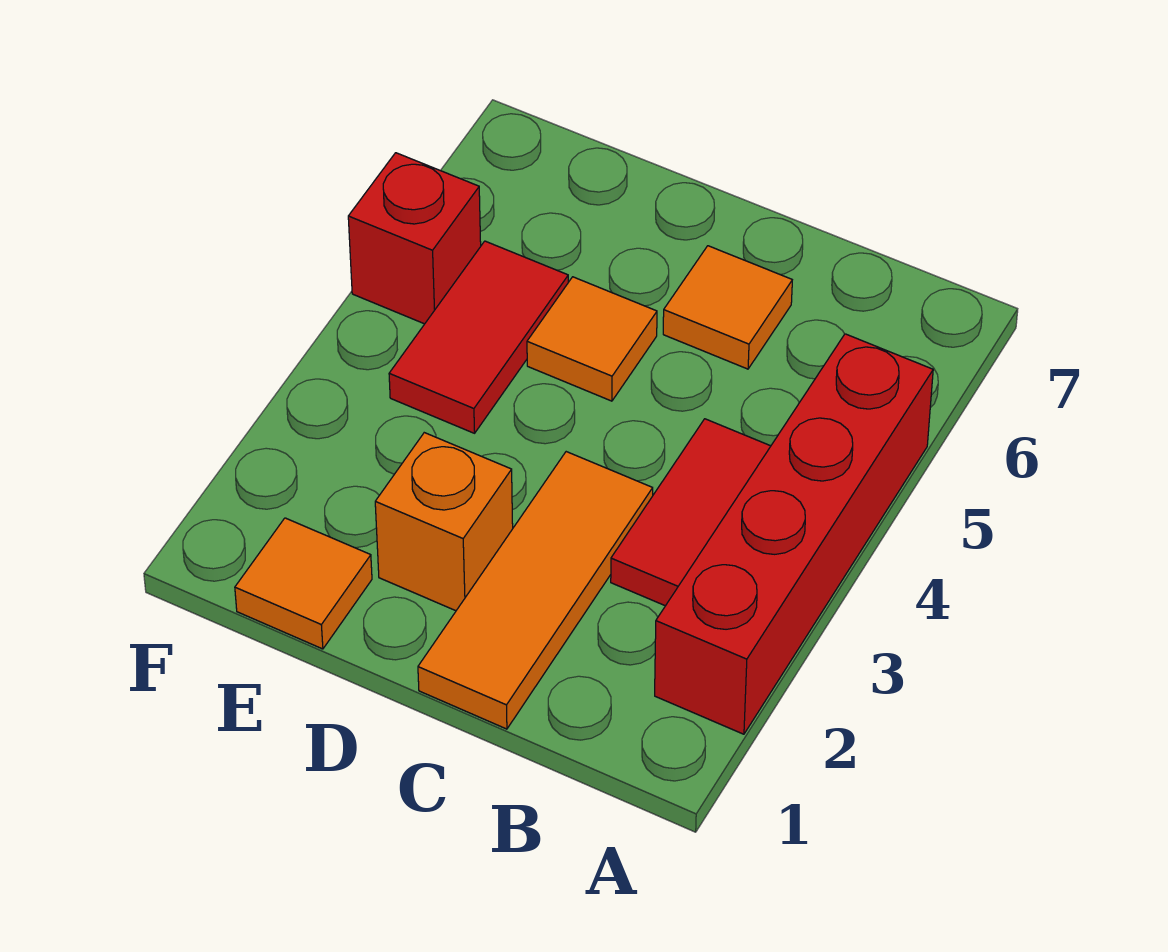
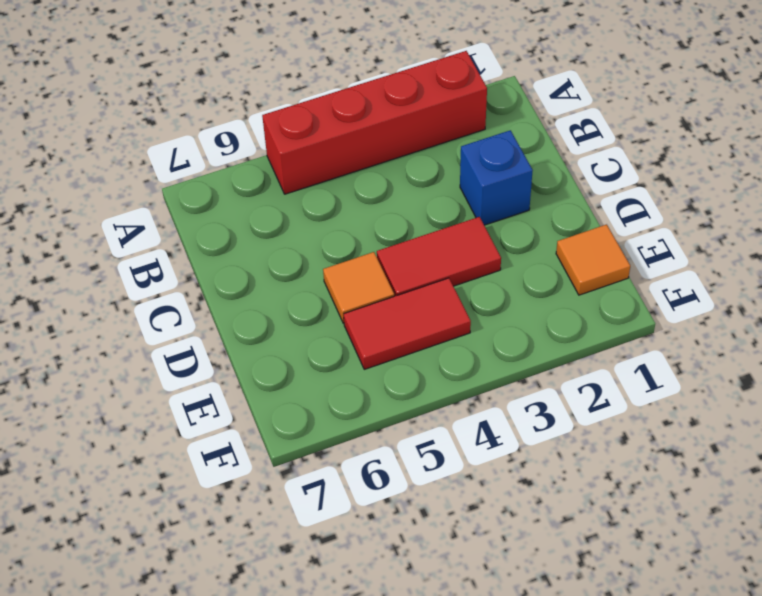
blue brick C2 level 1 -> orange tile C1:C3 level 1
red tile D3:D4 level 1 -> red tile B3:B4 level 1
none -> orange tile C6 level 1
none -> orange brick D2 level 1

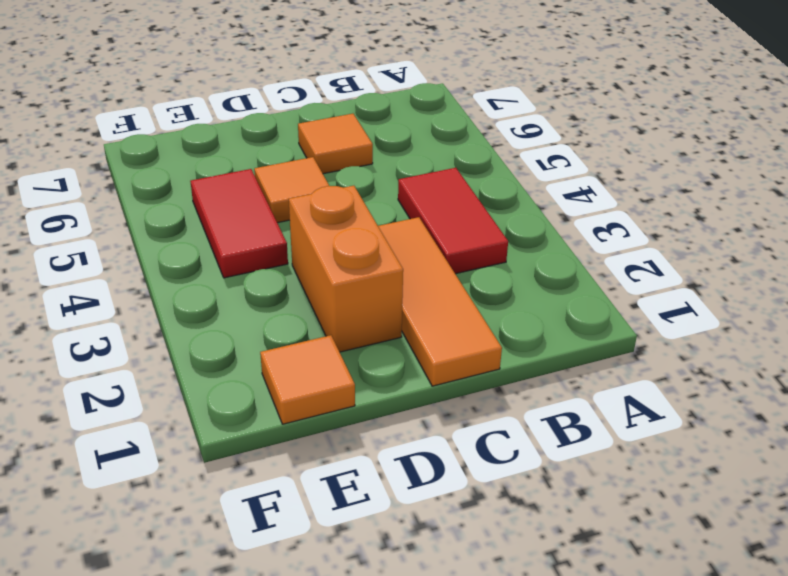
orange brick D2:D3 level 1 -> orange brick D2 level 1
none -> red brick A2:A5 level 1
none -> red brick F5 level 1

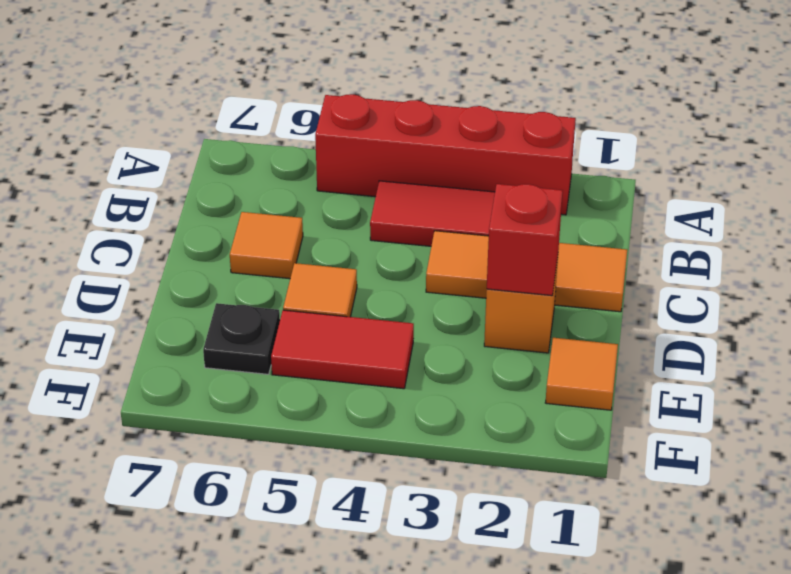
red brick D2 level 2 -> red brick F5 level 1
black plate E6 level 1 -> none

